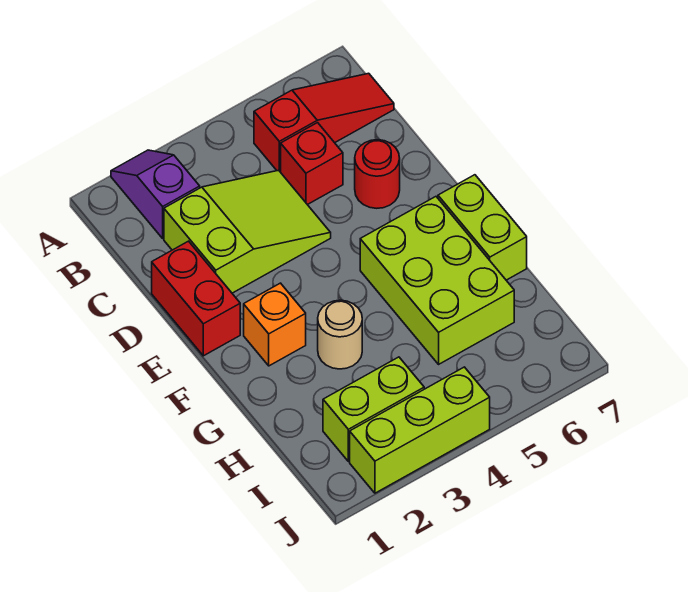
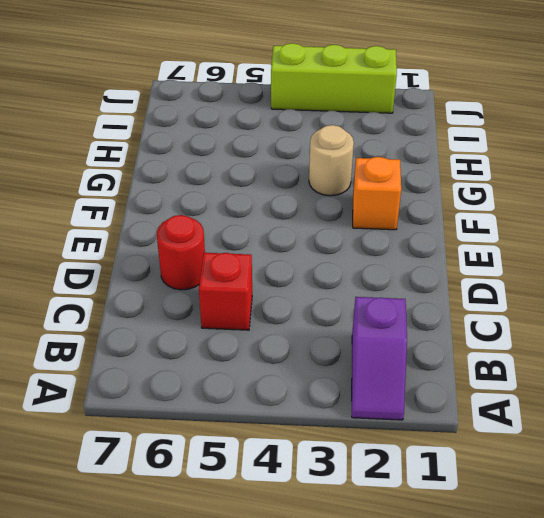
none -> red slope B5:B7 level 1 top 5
none -> lime slope C2:D4 level 1 top 2
none -> red brick D1:E1 level 1

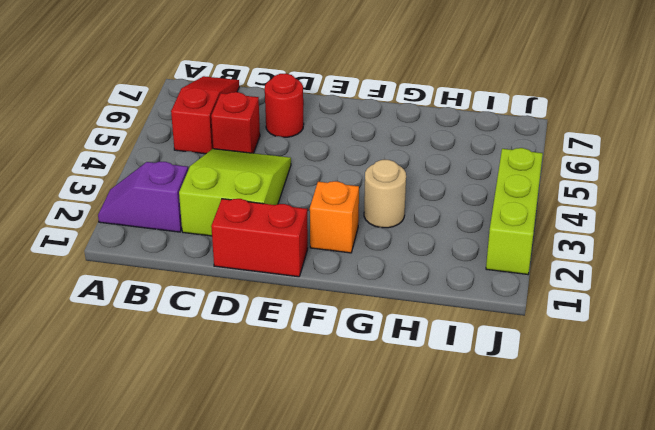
none -> lime brick F5:H6 level 1
none -> lime brick F7:G7 level 1
none -> lime brick I2:I3 level 1

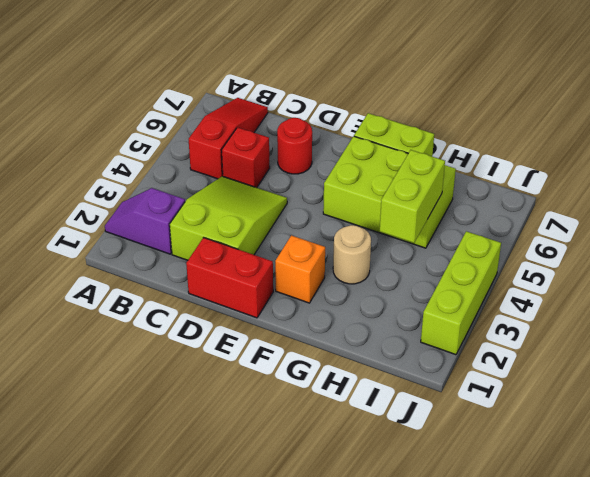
lime brick H4:H5 level 2 -> lime brick I2:I3 level 1

